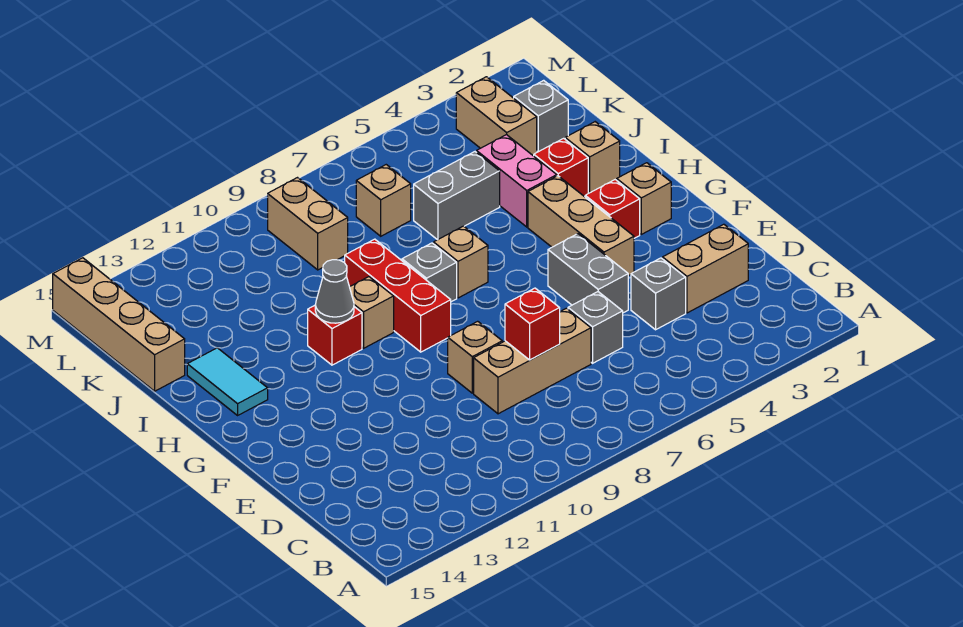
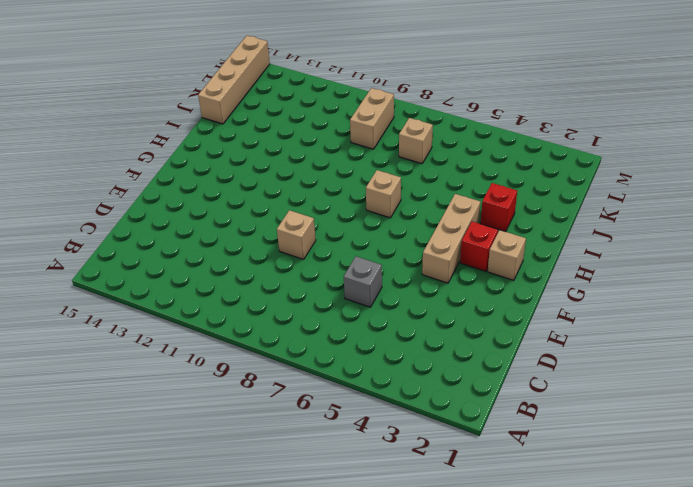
none -> tan brick D2:D3 level 1
none -> grey brick D4 level 1
none -> tan brick D7:D9 level 1

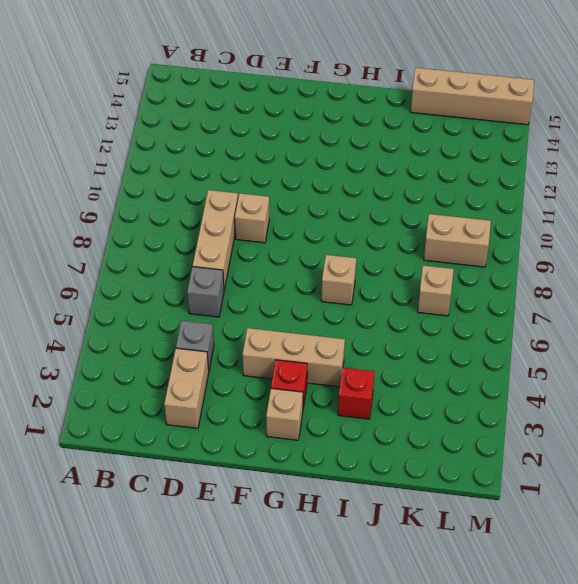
none -> grey brick E5:F5 level 1
none -> red brick G9:I9 level 1
none -> grey brick H8 level 1

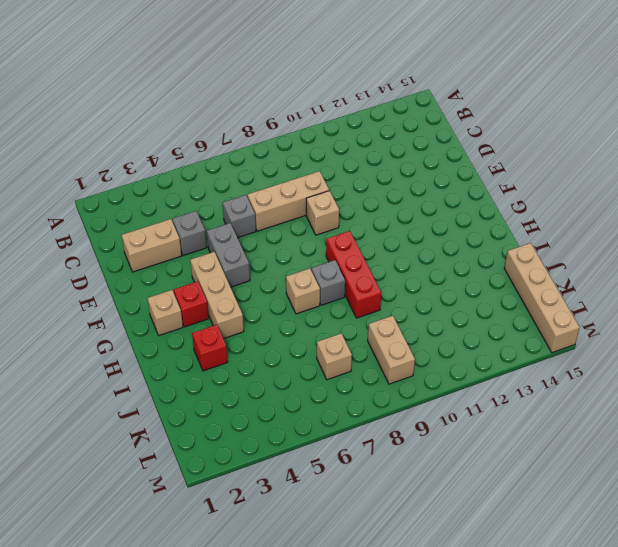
none -> tan brick H10 level 1
none -> red brick H11 level 1
none -> cyan tile H14:I14 level 1

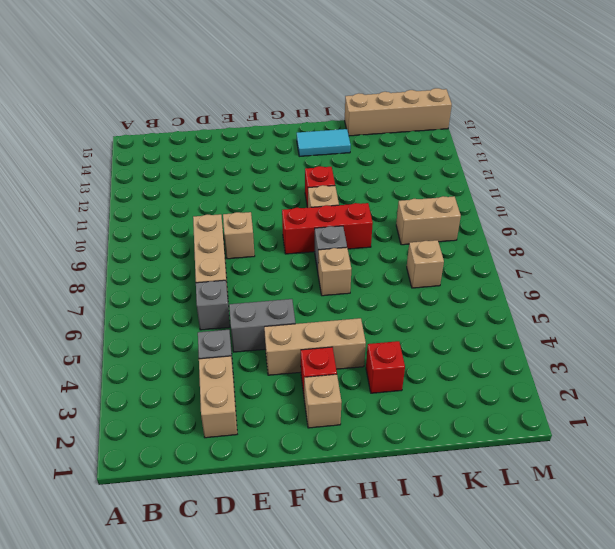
none -> tan brick I2 level 1
none -> pink brick I4:J4 level 1
none -> grey brick J5:J6 level 1

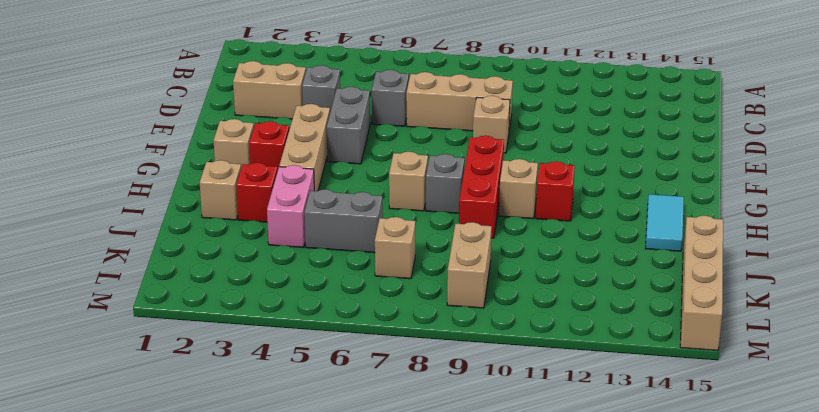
none -> grey brick K2 level 1
none -> tan brick K3:L3 level 1
none -> red brick D8 level 2

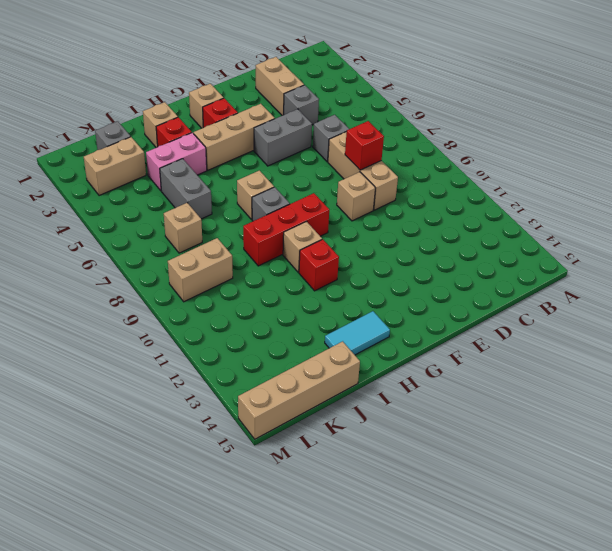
none -> grey cone H11 level 2

